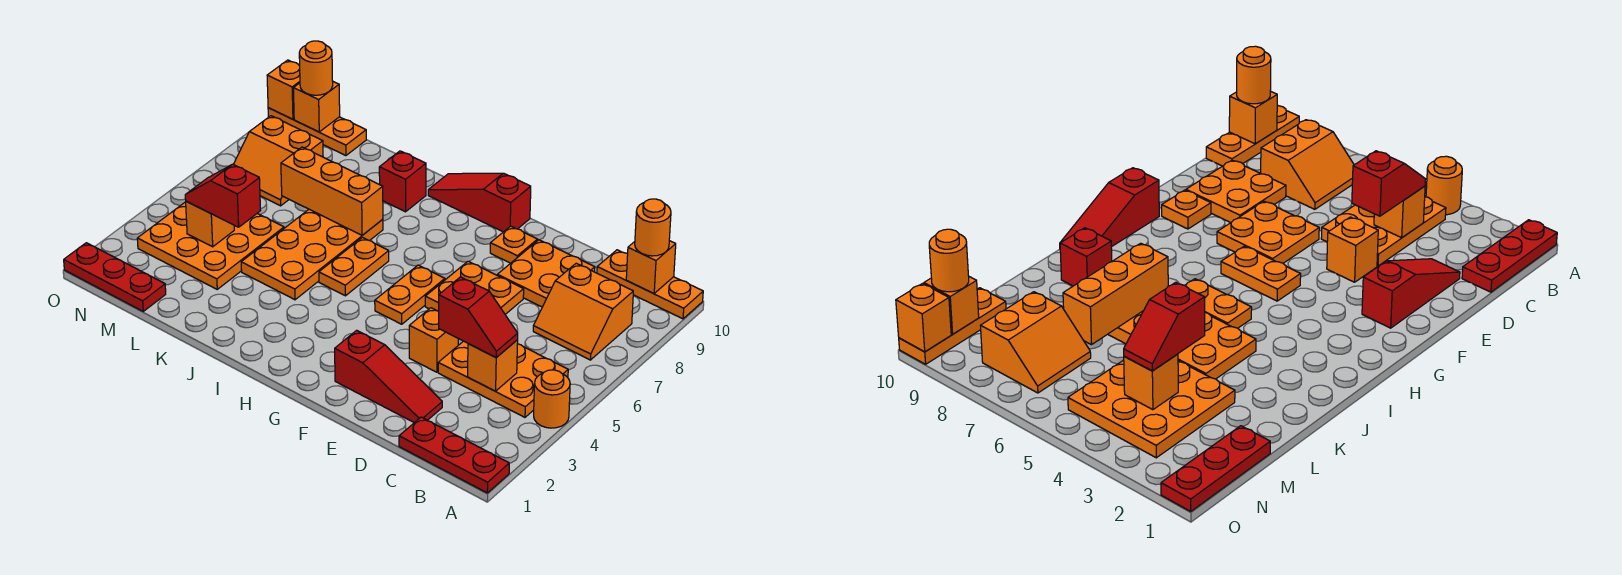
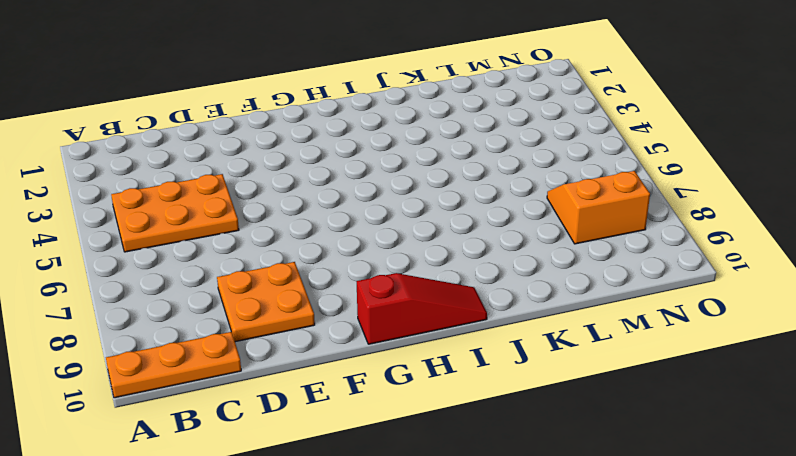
none -> red plate A1:C1 level 1
none -> orange round brick A4 level 1
none -> orange slope B7:C8 level 1 top 8

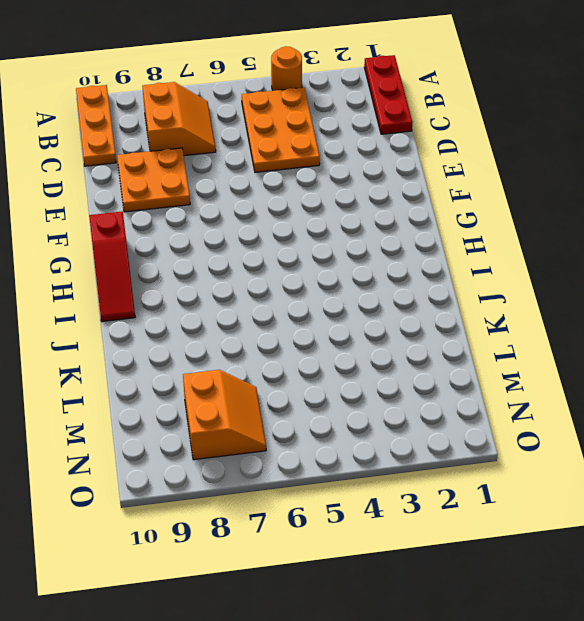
none -> red slope D2:F2 level 1 top F
none -> orange brick E4 level 1
none -> orange plate E6:F7 level 1

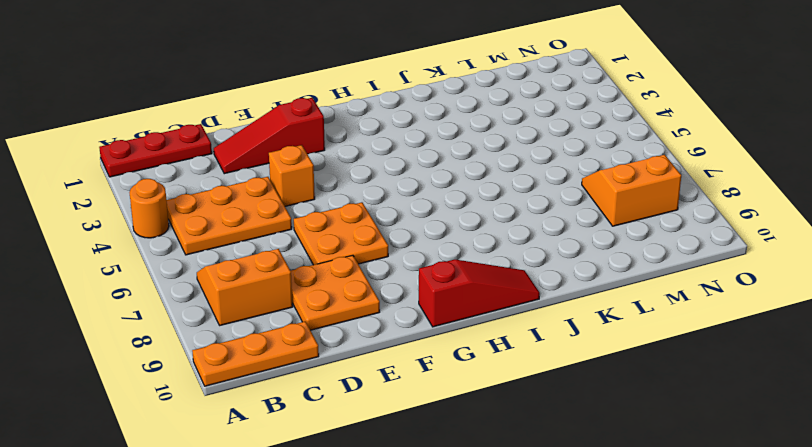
none -> orange plate F9 level 1
none -> orange plate G5:G6 level 1
none -> orange plate I5:I6 level 1

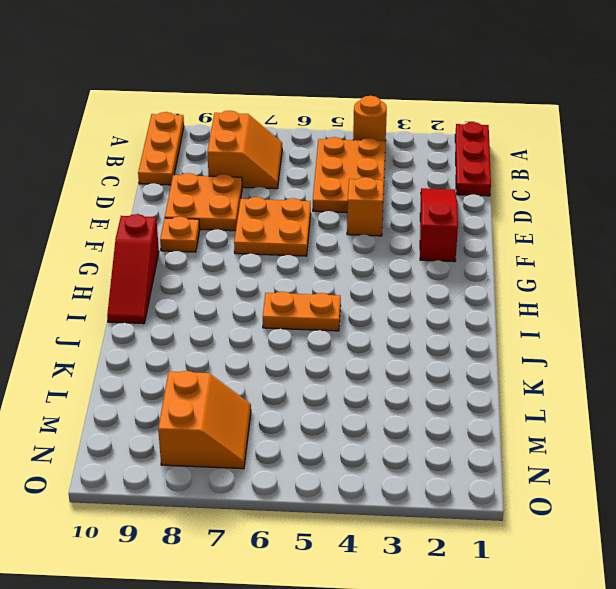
none -> orange plate G5:G6 level 1
none -> orange plate J4:K7 level 1
none -> red brick J9 level 1

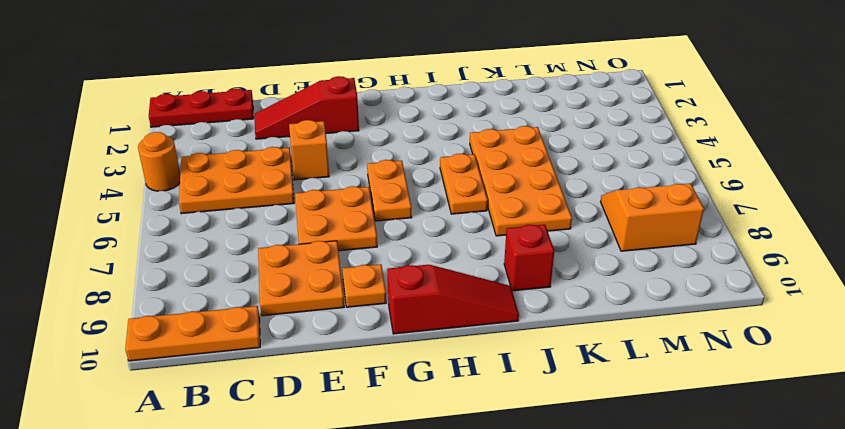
none -> orange slope B7:C8 level 1 top 8
none -> orange plate L3:N5 level 1
none -> red plate M1:O1 level 1

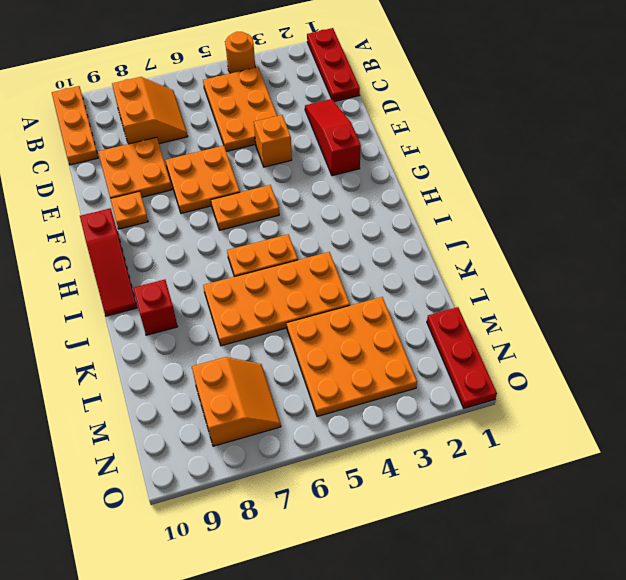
none -> orange plate M10:O10 level 1
none -> orange brick B10 level 2
none -> orange brick C4 level 2

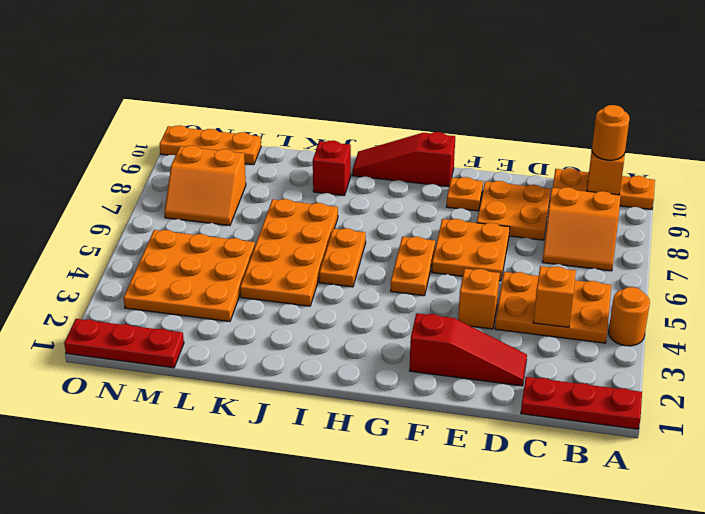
none -> orange brick J7:L7 level 2
none -> orange brick M4 level 2
none -> orange brick N10 level 2

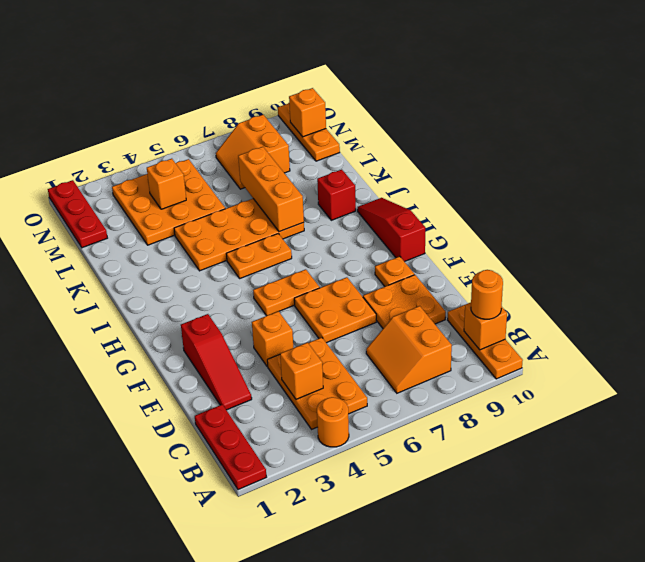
none -> orange brick O10 level 2
none -> red slope C4:D4 level 3 top D
none -> red slope L4:M4 level 3 top L

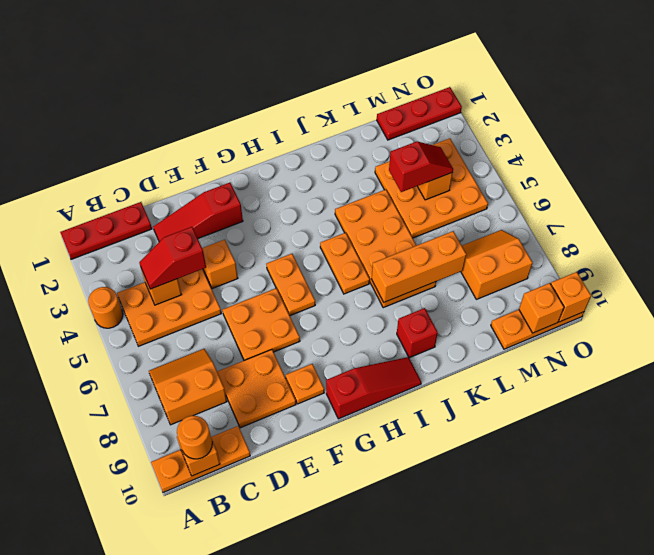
none -> orange round brick N10 level 3

